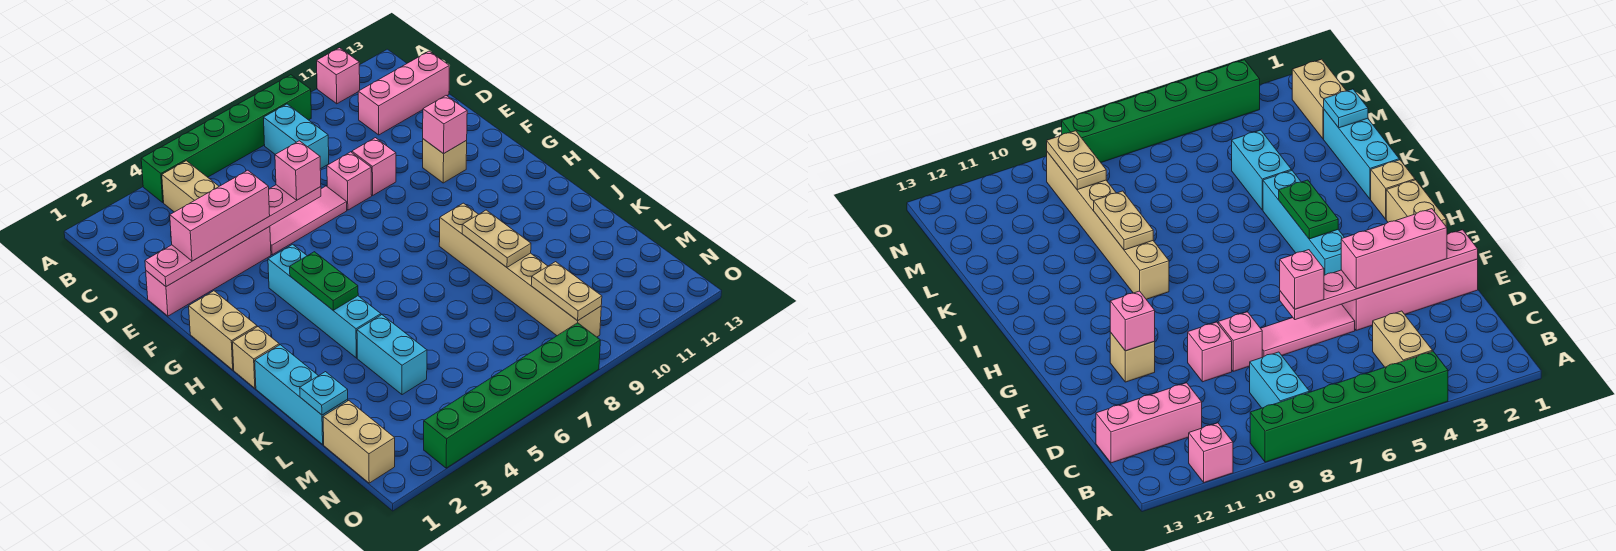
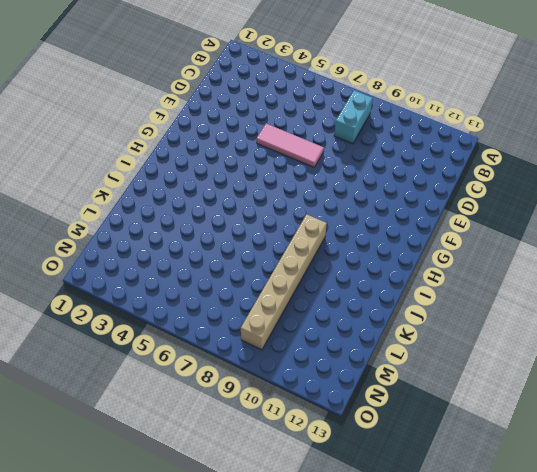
none -> green brick A4:A9 level 1
none -> pink brick A11 level 1
none -> tan brick B4:C4 level 1

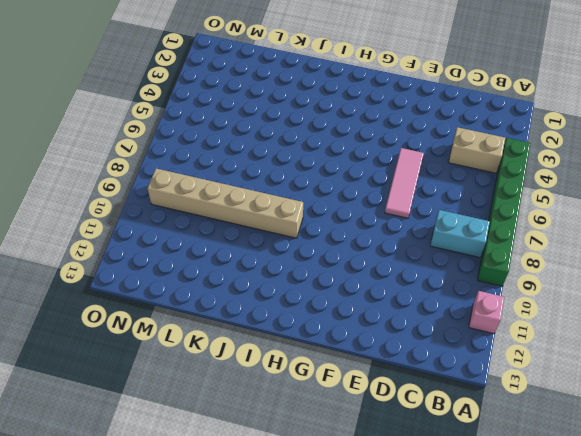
none -> pink brick C11:C13 level 1
none -> pink brick E1:E4 level 1
none -> pink brick E8 level 1

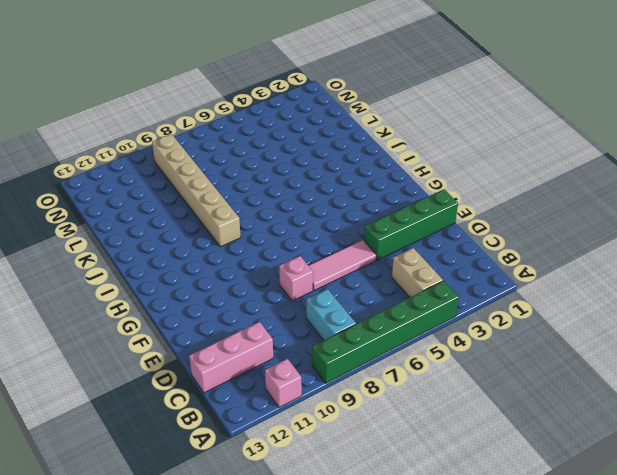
green brick E1:E4 level 1 -> pink brick E1:E4 level 1
none -> pink brick E9 level 1
none -> tan brick F11 level 1
none -> tan brick G1:H1 level 1

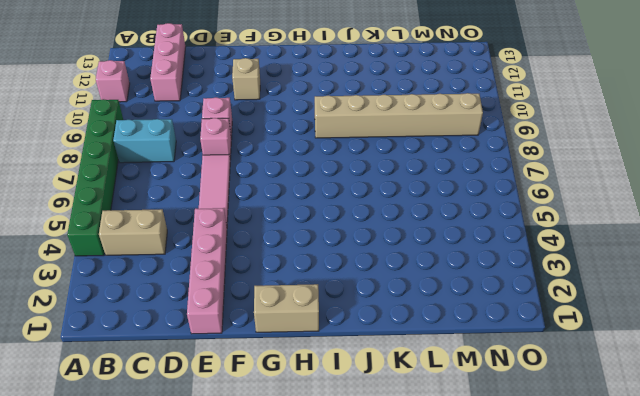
none -> cyan brick G4:J4 level 1
none -> tan brick I1 level 1
none -> cyan brick J1:L1 level 1

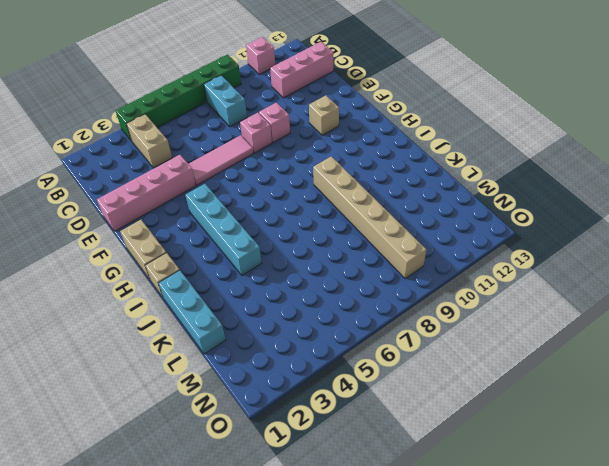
none -> cyan brick K4:L4 level 1
none -> tan brick M1:N1 level 1
none -> green brick O3:O8 level 1

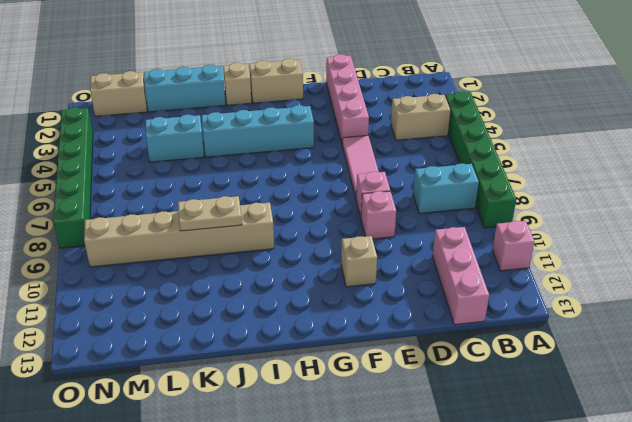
none -> pink plate E1:E6 level 2
none -> pink brick F11 level 2
none -> green plate H4:I4 level 2

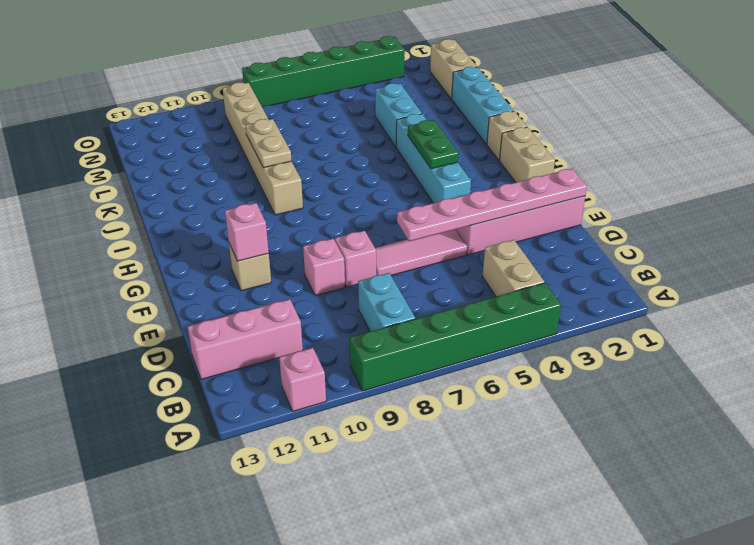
none -> cyan plate L1 level 2
none -> tan plate M9:N9 level 2
none -> pink brick E2:E4 level 3

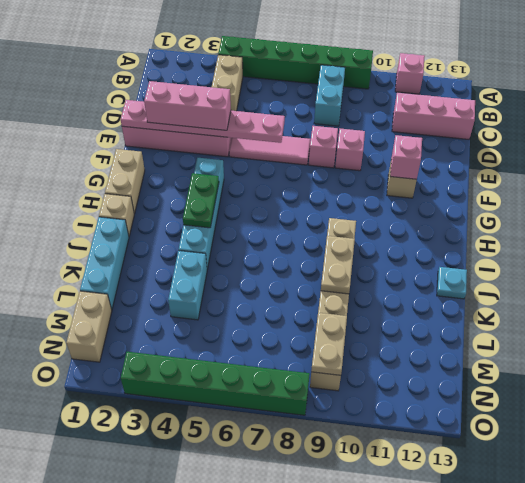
cyan plate J13 level 1 -> cyan plate L1 level 2
none -> pink brick E6 level 3

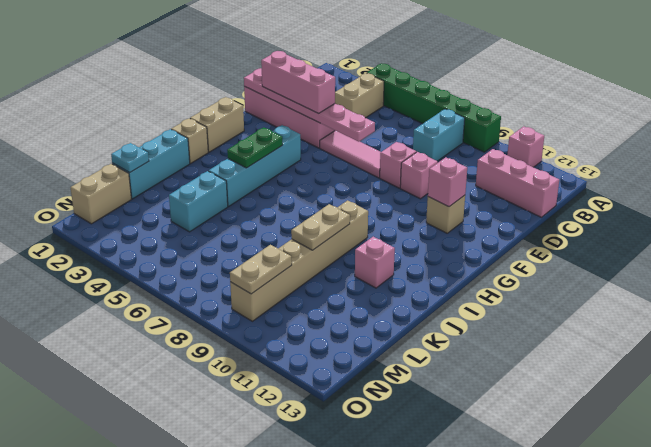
pink brick J11 level 1 -> pink brick E6 level 3
none -> green brick O3:O8 level 1

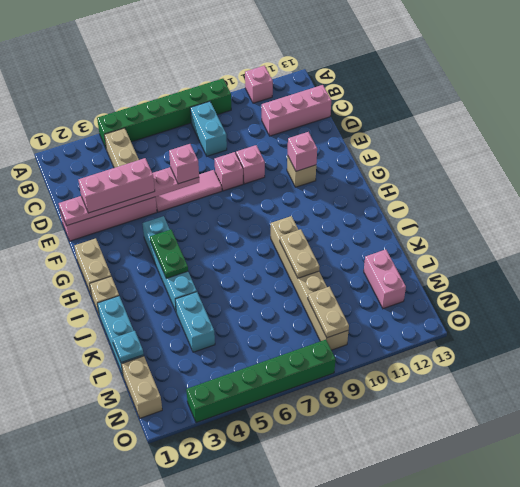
pink brick L12:M12 level 1 -> none

